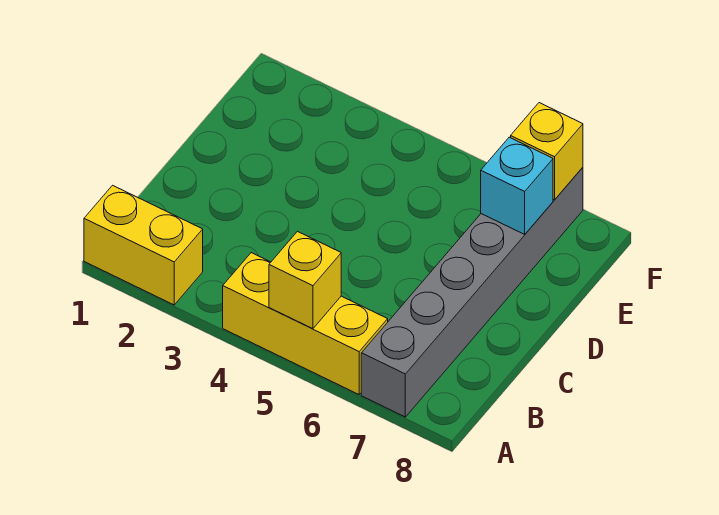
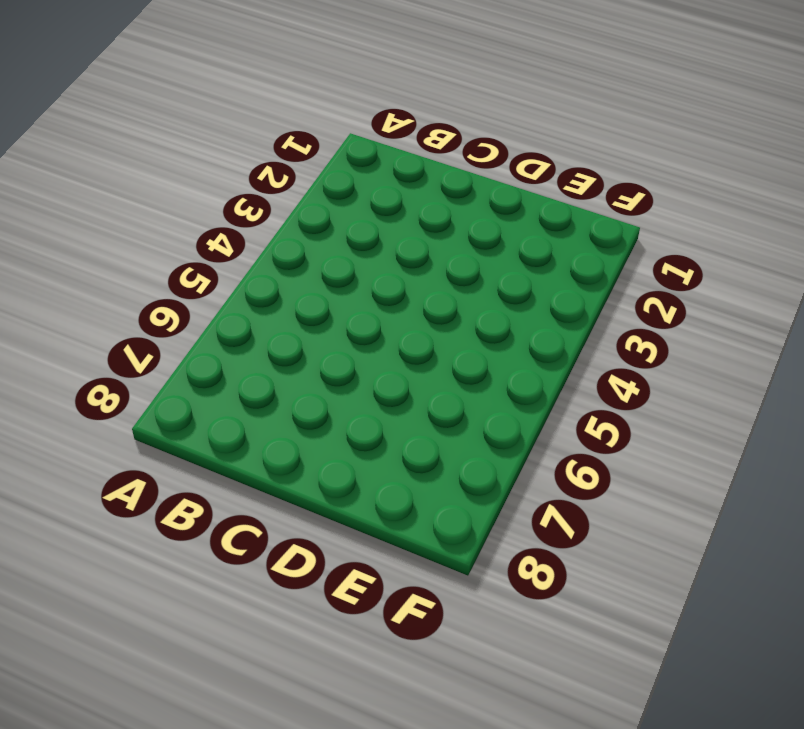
none -> yellow brick A1:A2 level 1
none -> yellow brick A4:A6 level 1

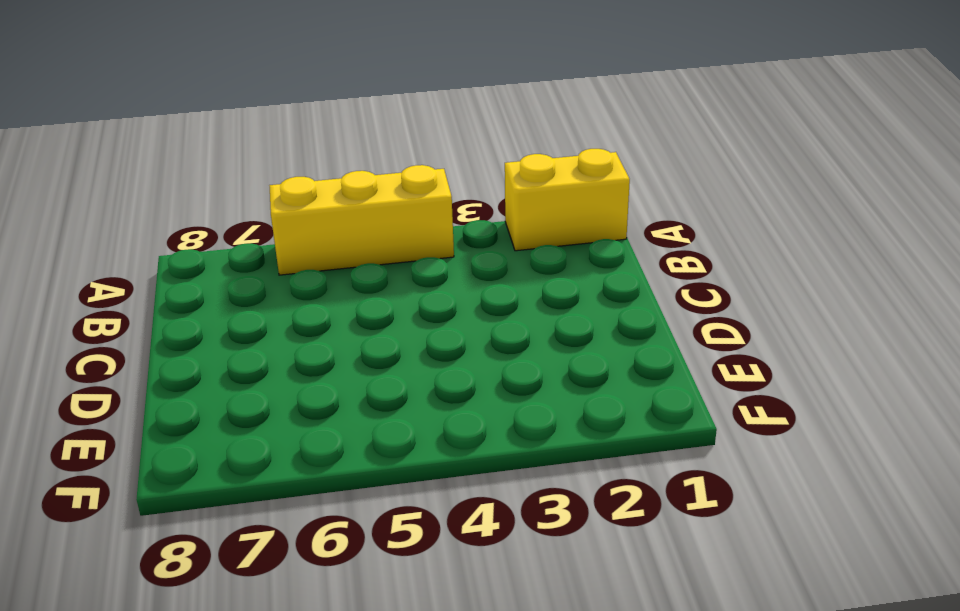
none -> grey brick A7:F7 level 1
none -> yellow brick A5 level 2

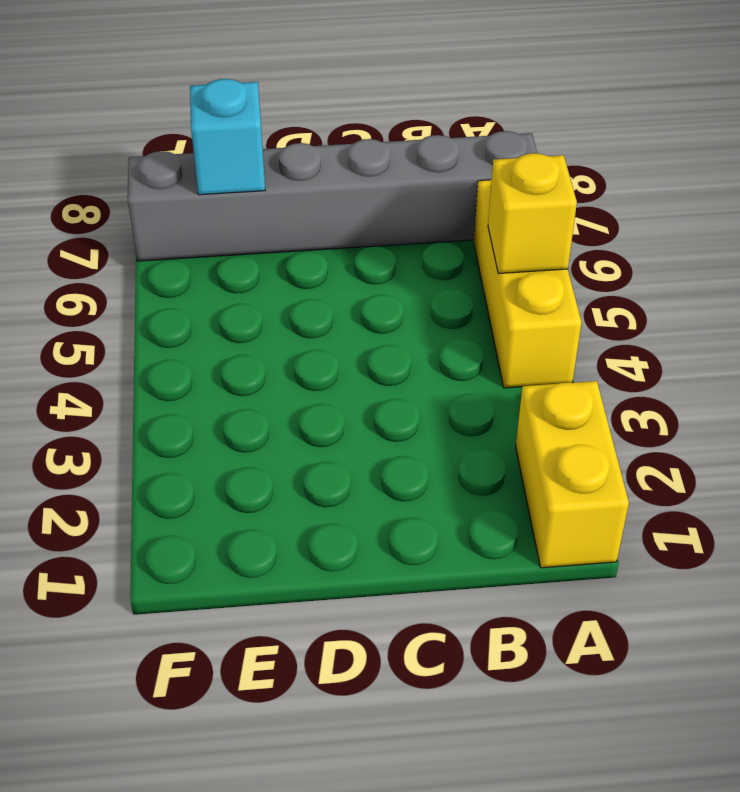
none -> yellow brick F7 level 2

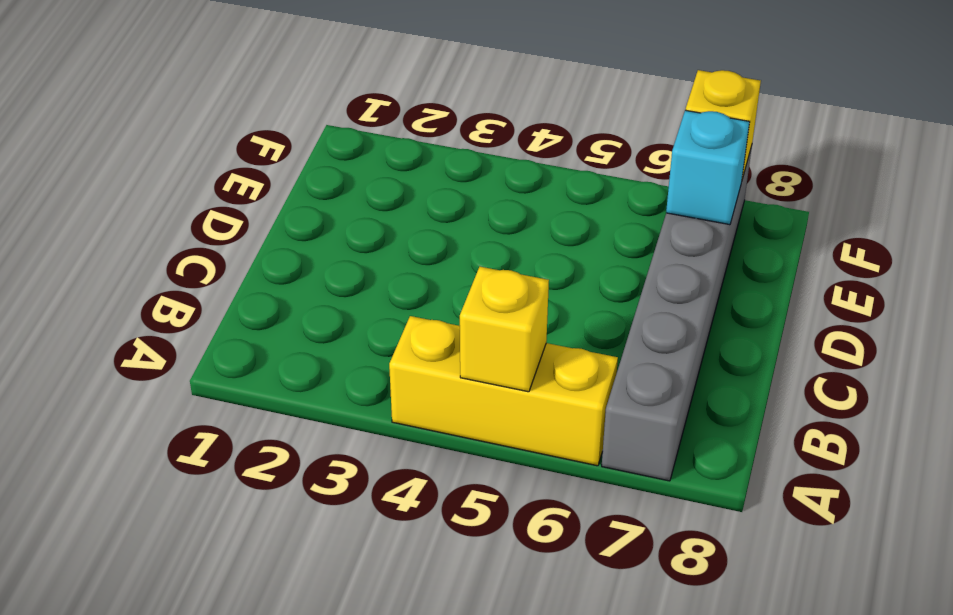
none -> yellow brick A1:A2 level 1

